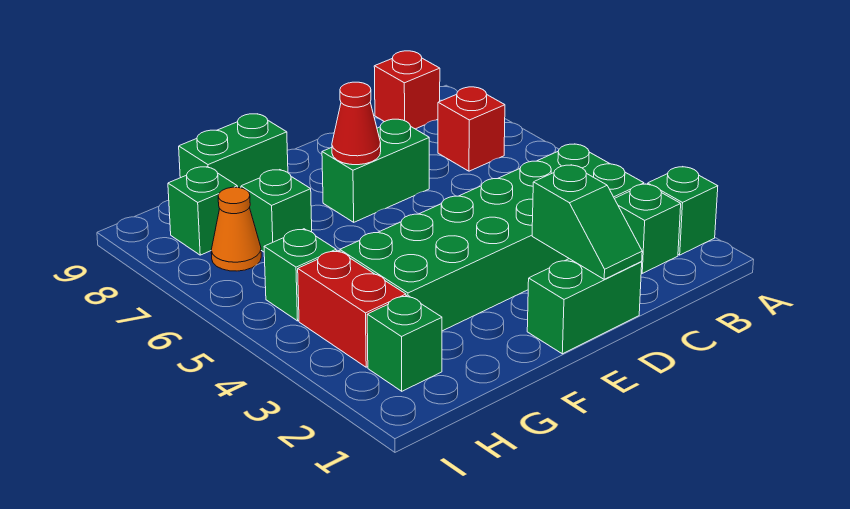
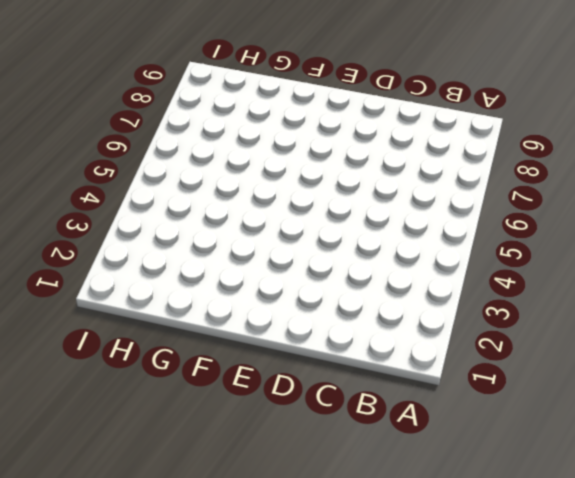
none -> green brick A2 level 1
none -> green brick B2 level 1
none -> green brick B3:G4 level 1

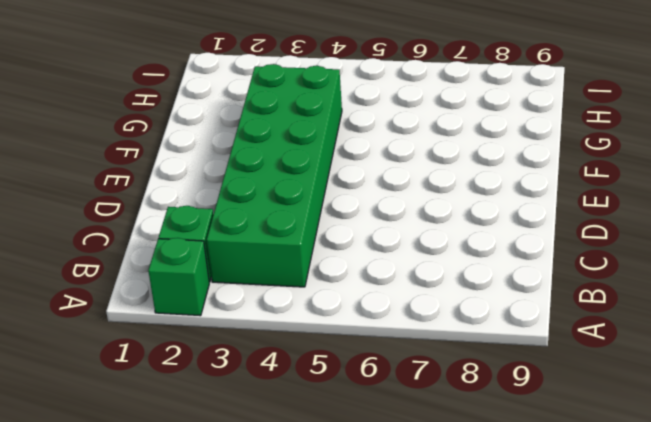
none -> red brick B7 level 1
none -> red brick B9 level 1
none -> green brick D1:E1 level 1

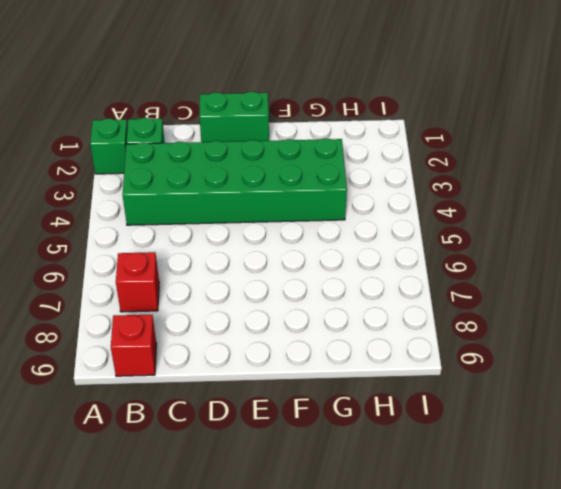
none -> green brick D7:E7 level 1
none -> green brick F9:G9 level 1
none -> green brick G7 level 1

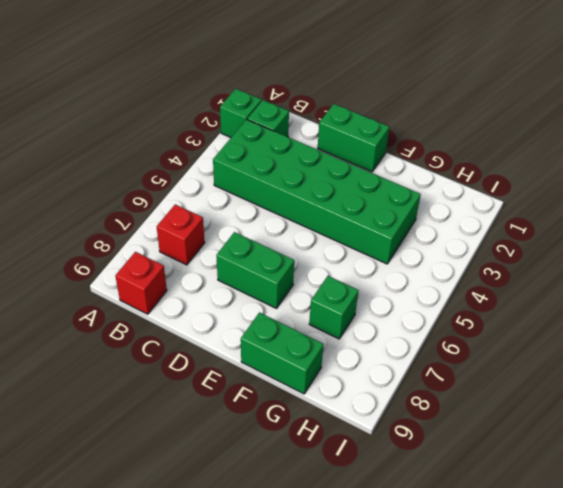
none -> green brick H2 level 1
none -> red brick H3:H4 level 1
none -> green brick H5 level 1

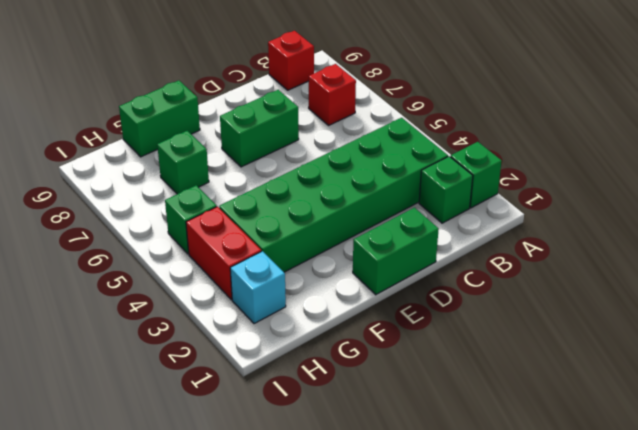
cyan brick H2 level 1 -> green brick H2 level 1
none -> orange cone H7 level 1
none -> green brick H8 level 1
none -> green slope D1:D2 level 2 top 2

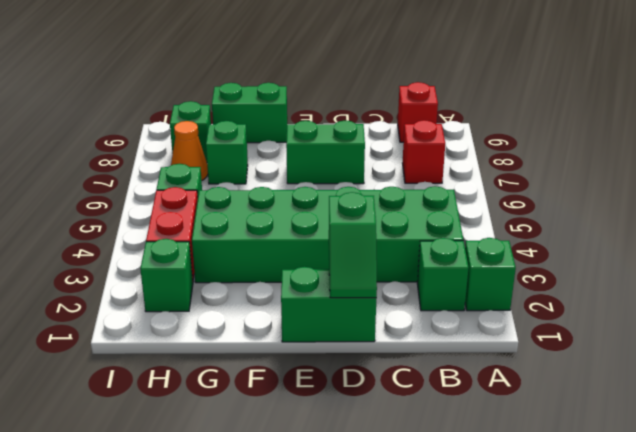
none -> red cone E7 level 2

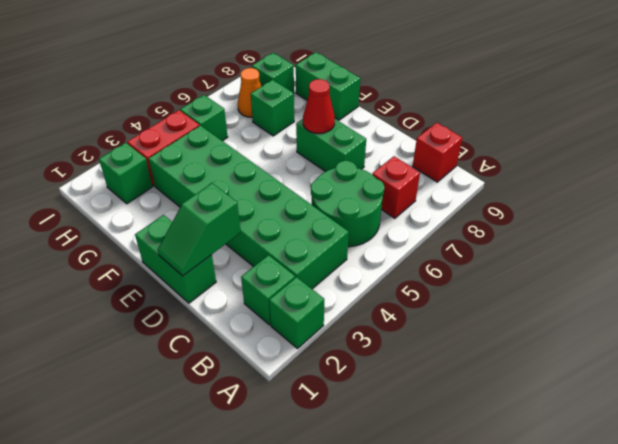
green round brick B5:C6 level 1 -> none

